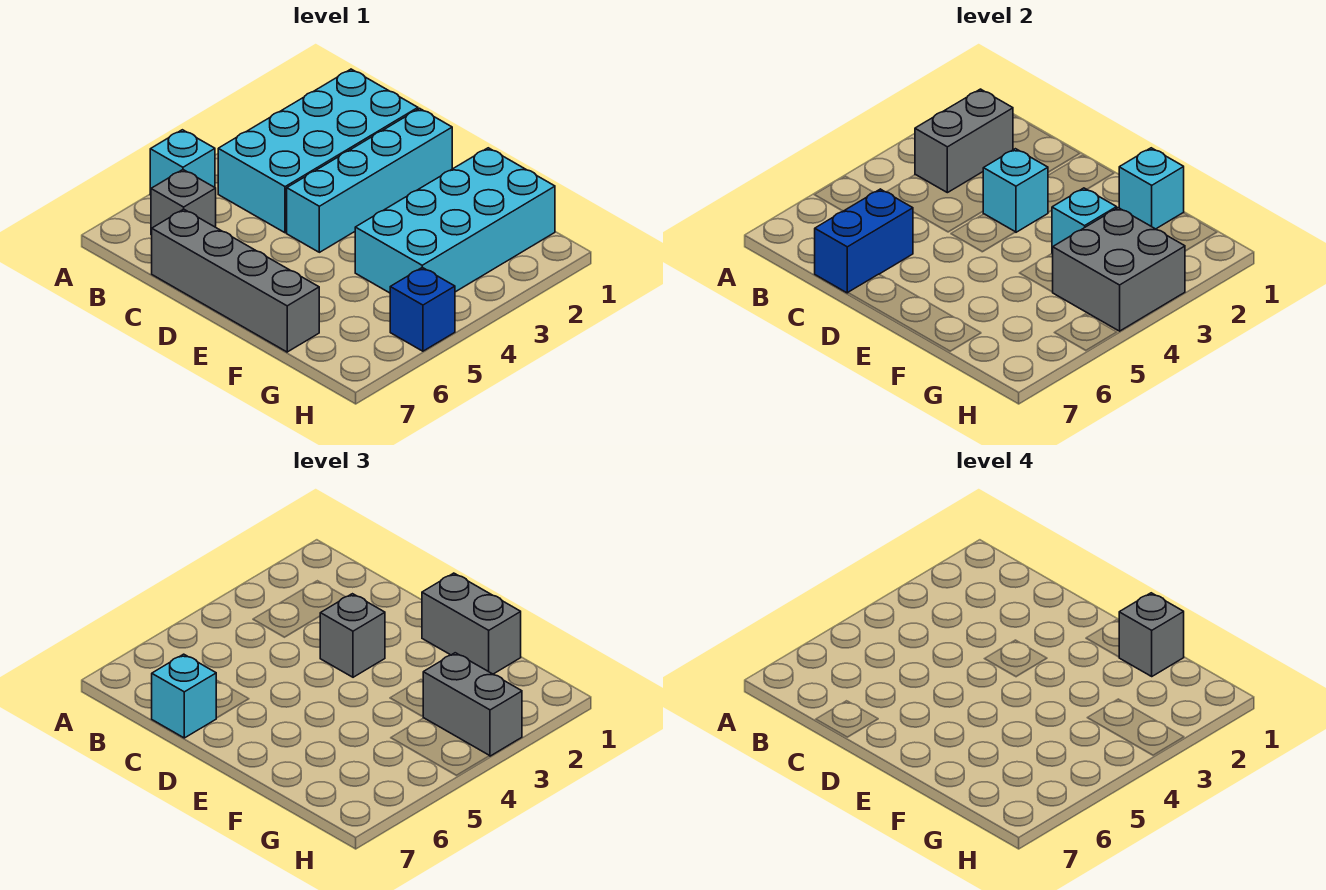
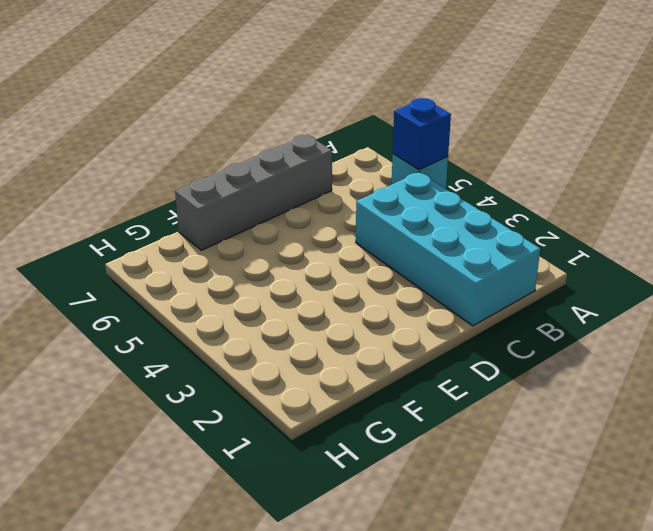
blue brick A5 level 2 -> blue brick H5 level 1
none -> grey brick B6 level 1
none -> cyan brick D1:D4 level 1
none -> cyan brick F1:G4 level 1

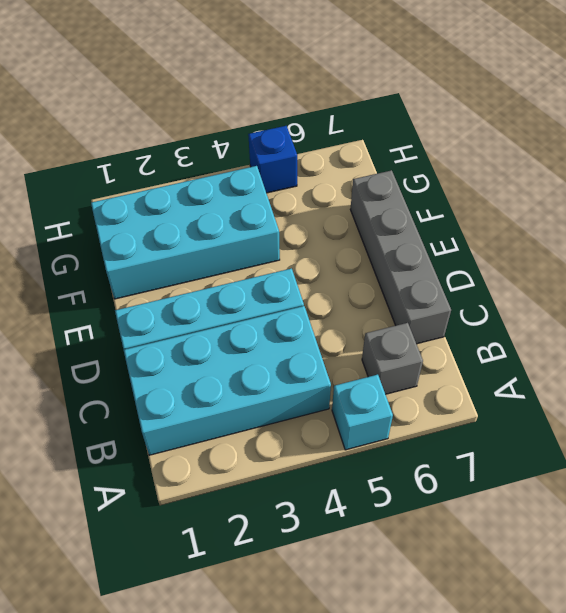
none -> grey brick B2:B3 level 2
none -> blue brick C6:C7 level 2
none -> cyan brick D3 level 2

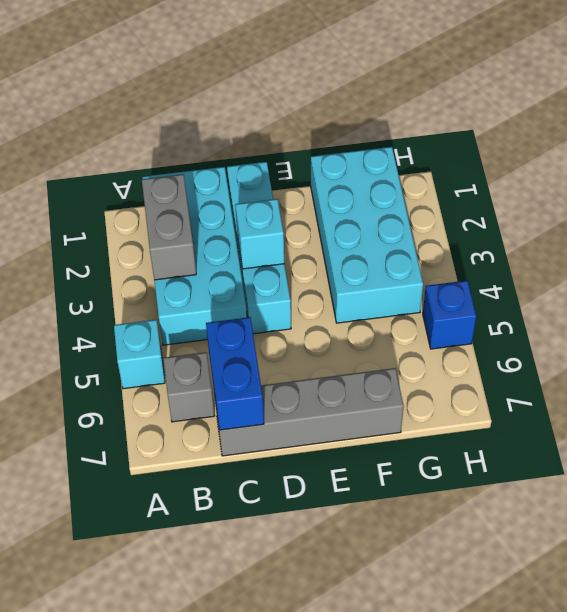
none -> cyan brick F1 level 2
none -> cyan brick F3 level 2
none -> grey brick G3:H4 level 2

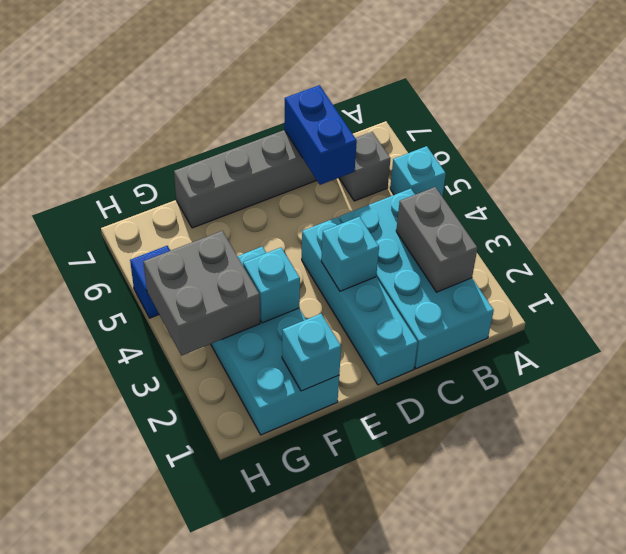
none -> cyan brick C7 level 3
none -> grey brick D3 level 3
none -> grey brick E1:F1 level 3

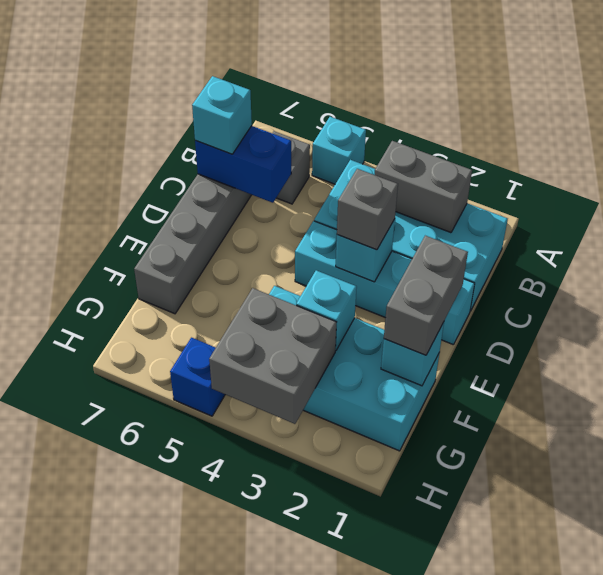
none -> grey brick G3:H3 level 3
none -> grey brick F1 level 4

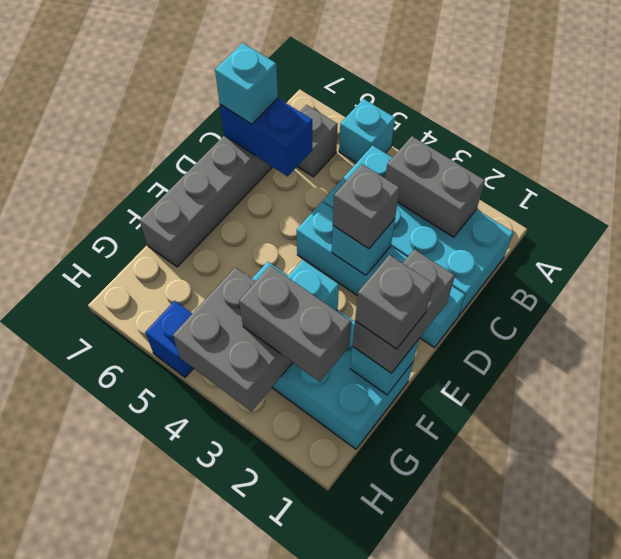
grey brick G2:G3 level 3 -> grey brick G3:H3 level 3

